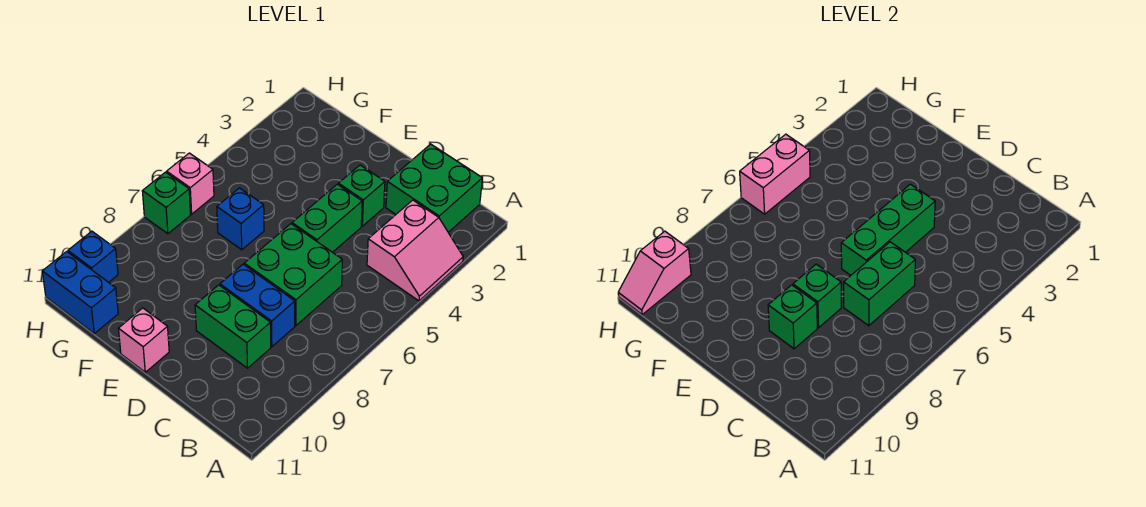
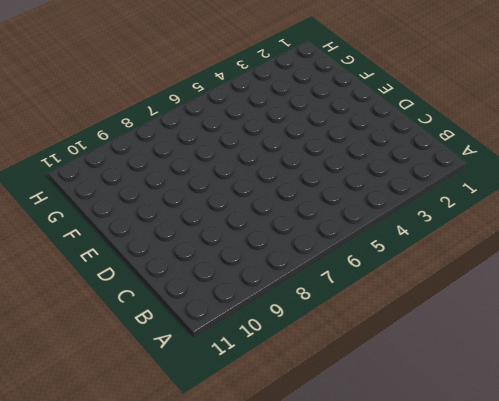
none -> pink slope A3:B4 level 1 top B
none -> green brick B1:C2 level 1
none -> green brick C6:D7 level 1

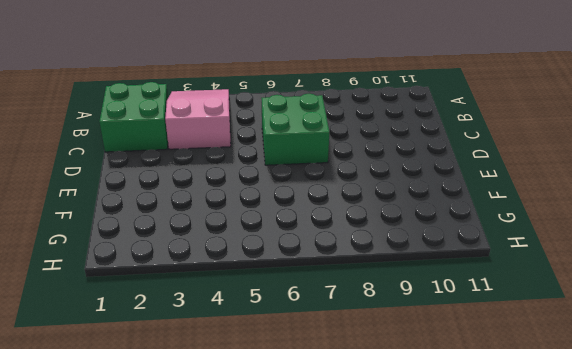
pink slope A3:C4 level 1 top C -> pink slope A3:B4 level 1 top B
none -> blue brick C8:D8 level 1
none -> green brick C9:D9 level 1
none -> green brick D3 level 1

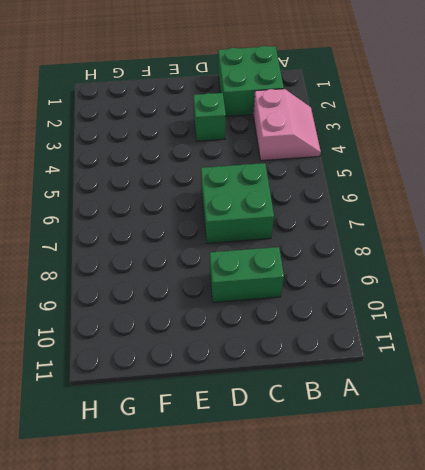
none -> blue brick C8:D8 level 1
none -> green brick D4:D5 level 1
none -> pink brick E11 level 1

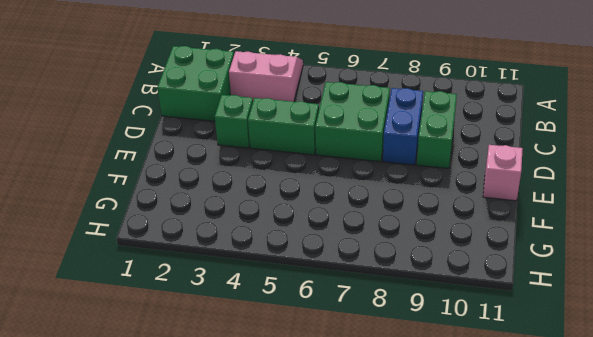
none -> blue brick F6 level 1
none -> blue brick G11:H11 level 1
none -> pink brick H6 level 1

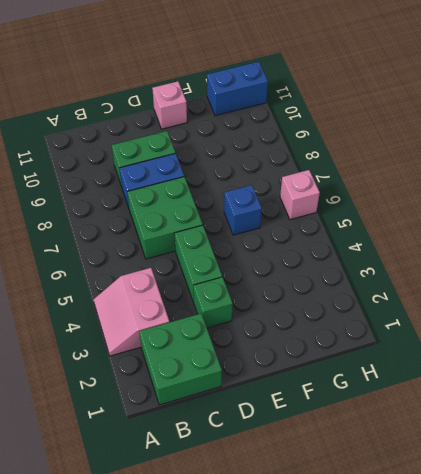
none -> green brick H7 level 1
none -> blue brick H10 level 1
none -> green brick C6:C7 level 2

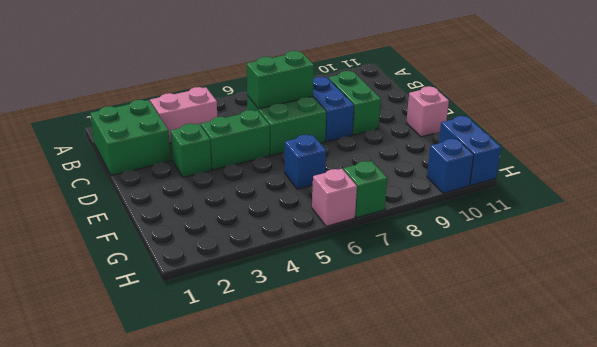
none -> green brick D4:D6 level 2
none -> green brick D8 level 2
none -> green brick D9 level 2

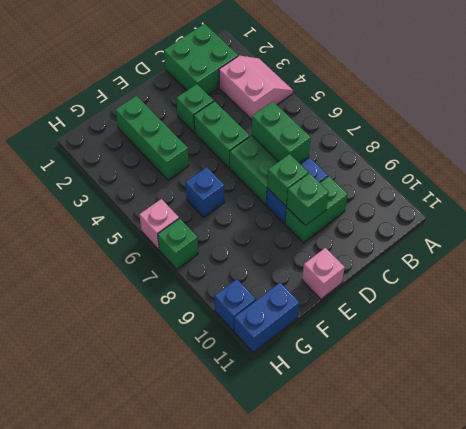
green brick F2:F4 level 1 -> green brick D4:D6 level 2
none -> pink brick H5:H6 level 2
none -> pink slope H10:H11 level 2 top 10

